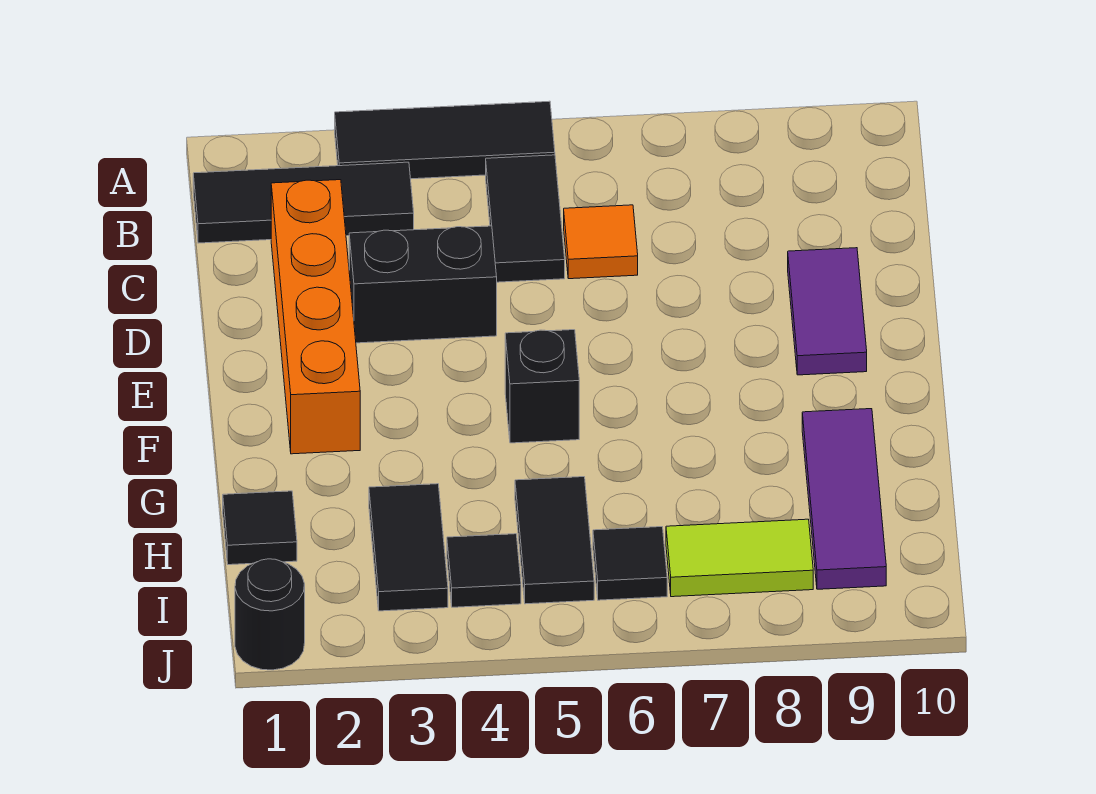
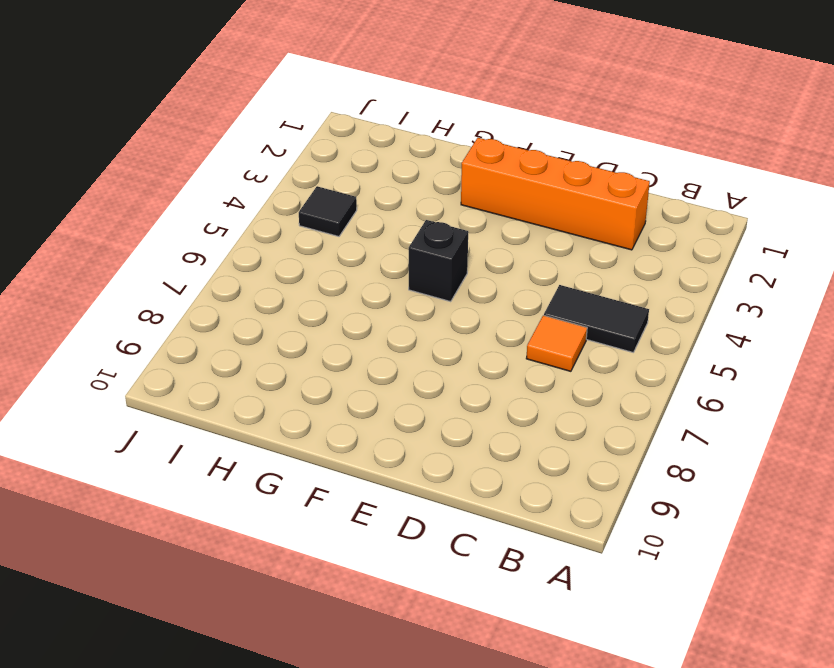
none -> black tile A3:A5 level 1
none -> black tile B1:B3 level 1
none -> black brick D3:D4 level 1

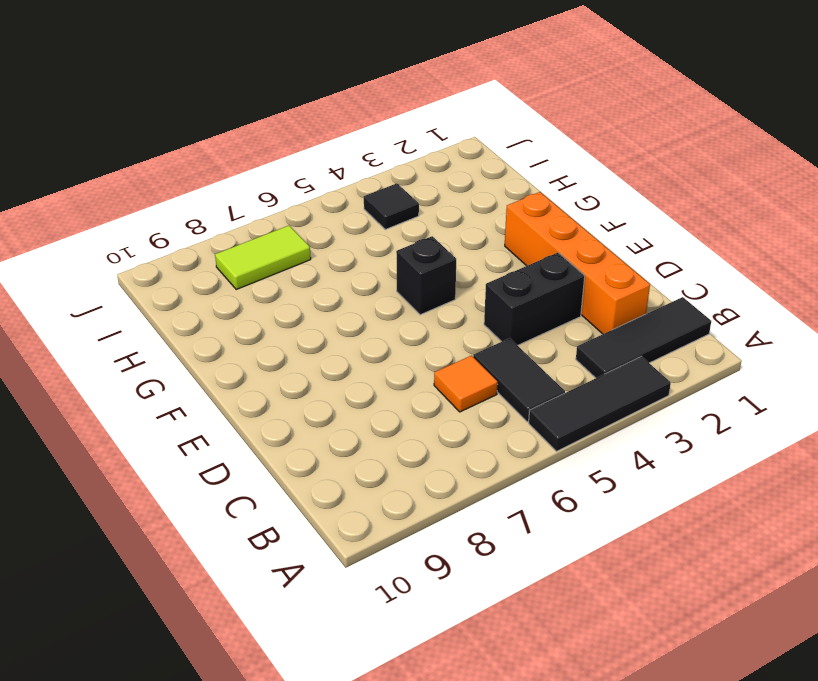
none -> purple tile D9:E9 level 1
none -> purple tile G9:I9 level 1
none -> black tile H1 level 1

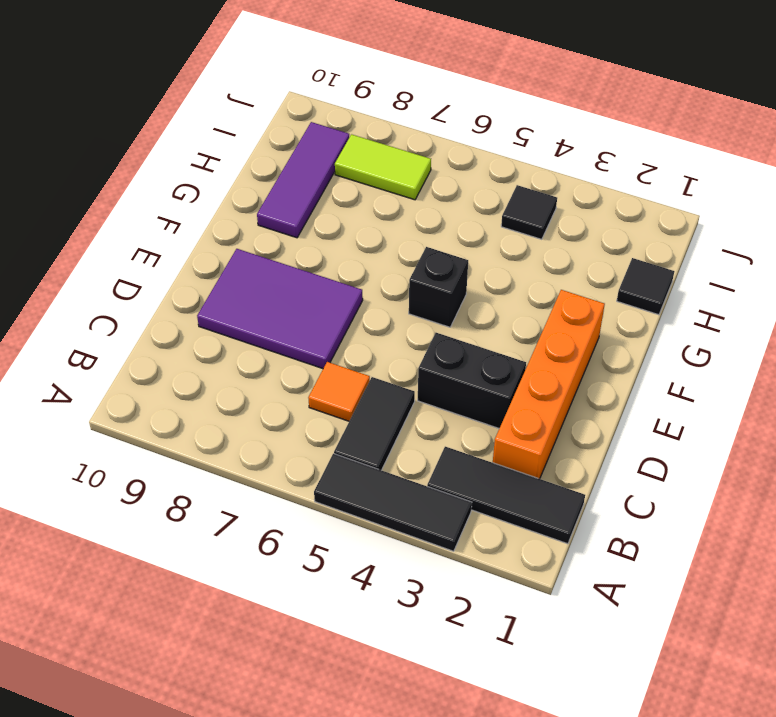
purple tile D7:E9 level 1 -> purple tile D9:E9 level 1
none -> black tile H3:I3 level 1
none -> black tile H5:I5 level 1
none -> black tile I6 level 1

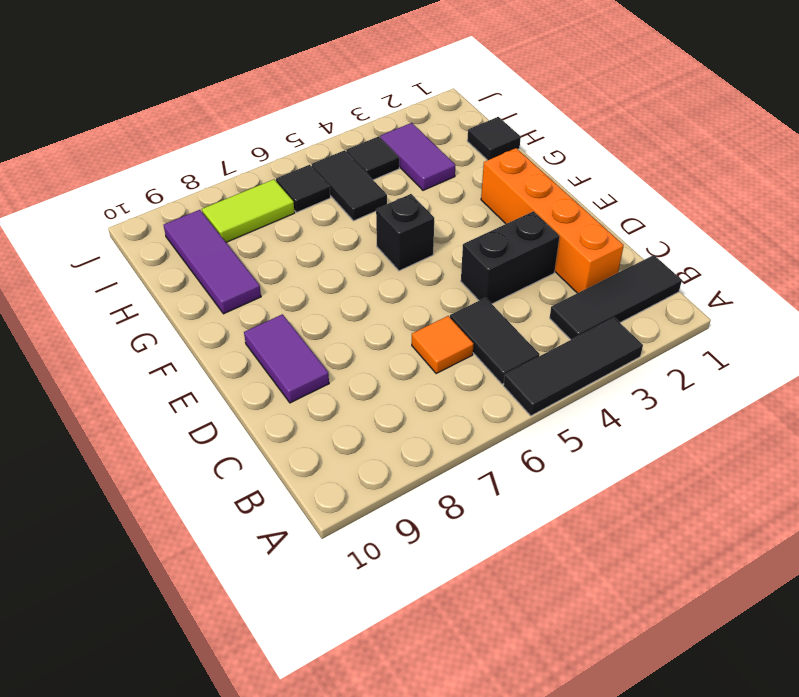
purple tile H3:I3 level 1 -> black tile H3:I3 level 1
none -> black round brick J1 level 1

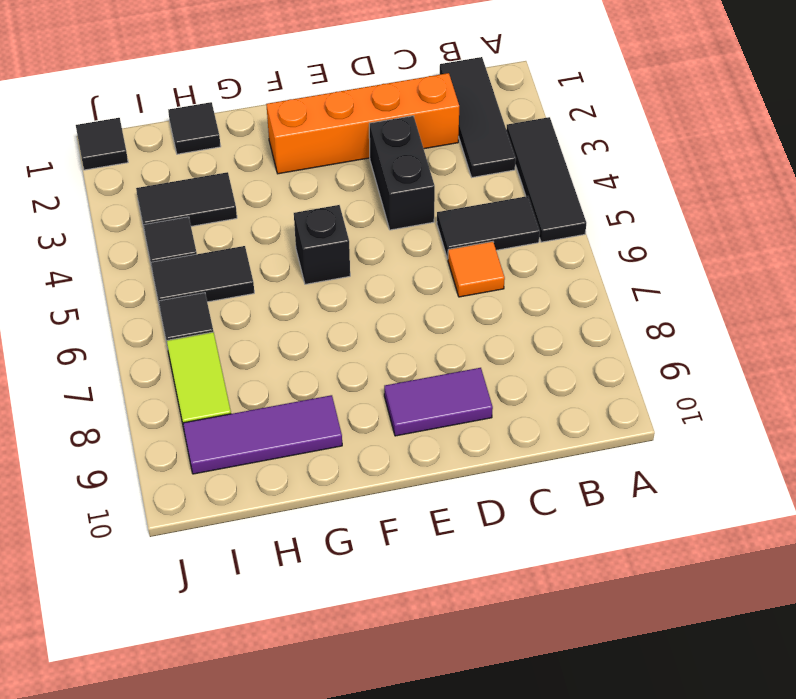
black tile J1 level 1 -> black round brick J1 level 1

